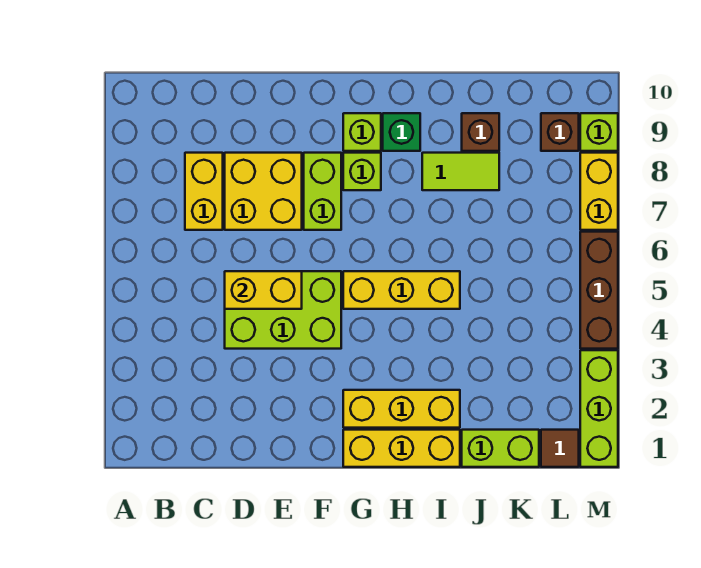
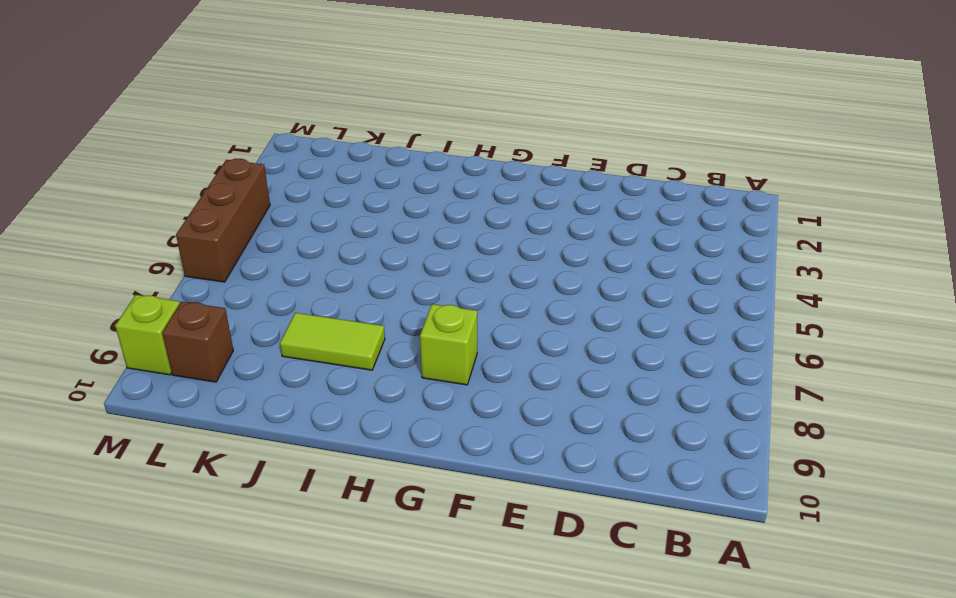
none -> yellow brick C7:C8 level 1
none -> lime brick D4:F5 level 1
none -> yellow brick D7:E8 level 1

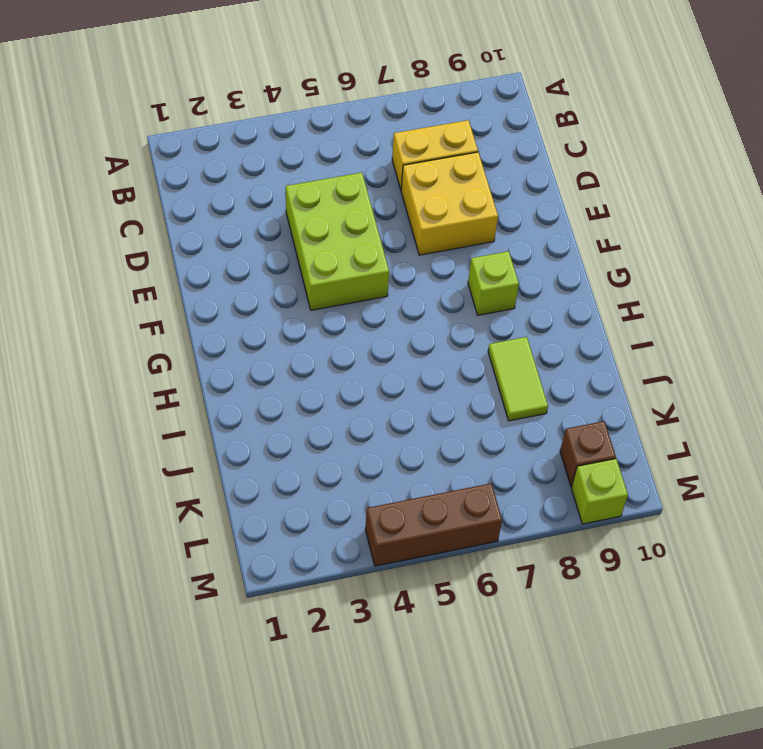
none -> lime brick F7:F8 level 1
none -> yellow brick G1:I1 level 1
none -> yellow brick G2:I2 level 1

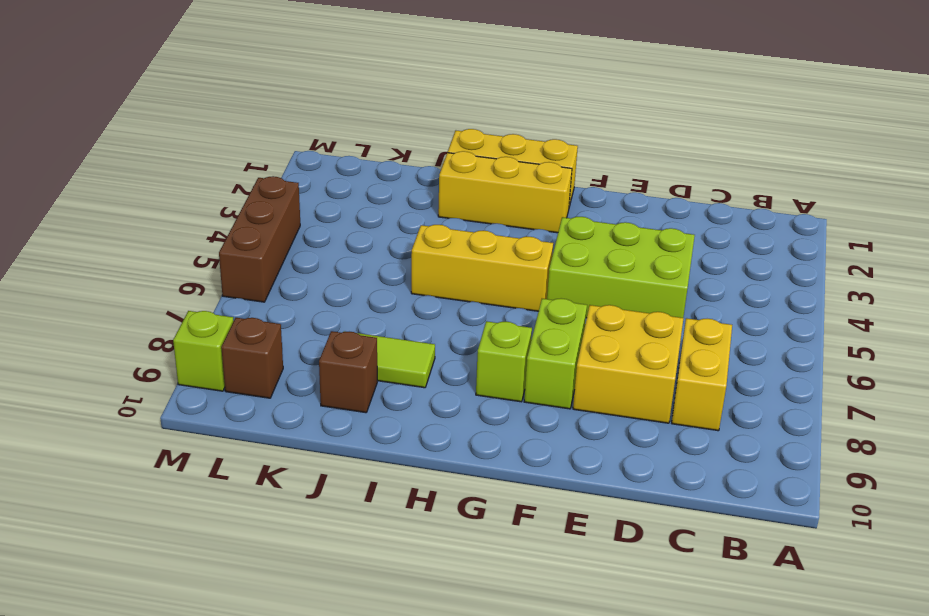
none -> lime brick G9 level 1
none -> green brick H9 level 1
none -> lime brick J1:K1 level 1

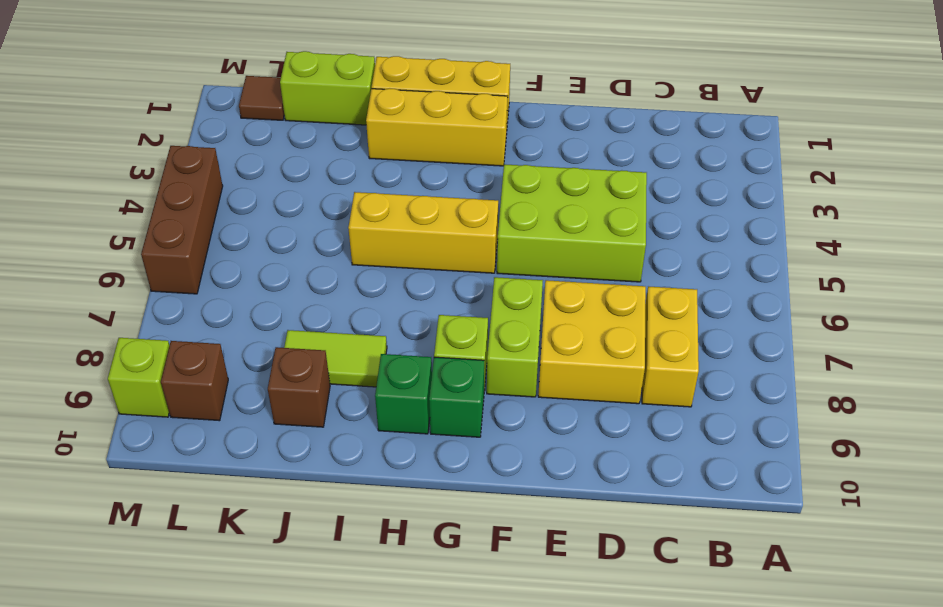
green brick G9 level 1 -> lime brick G9 level 1
none -> lime brick M1:M3 level 1
none -> yellow brick M7:M8 level 1
none -> yellow brick D5:E5 level 2

